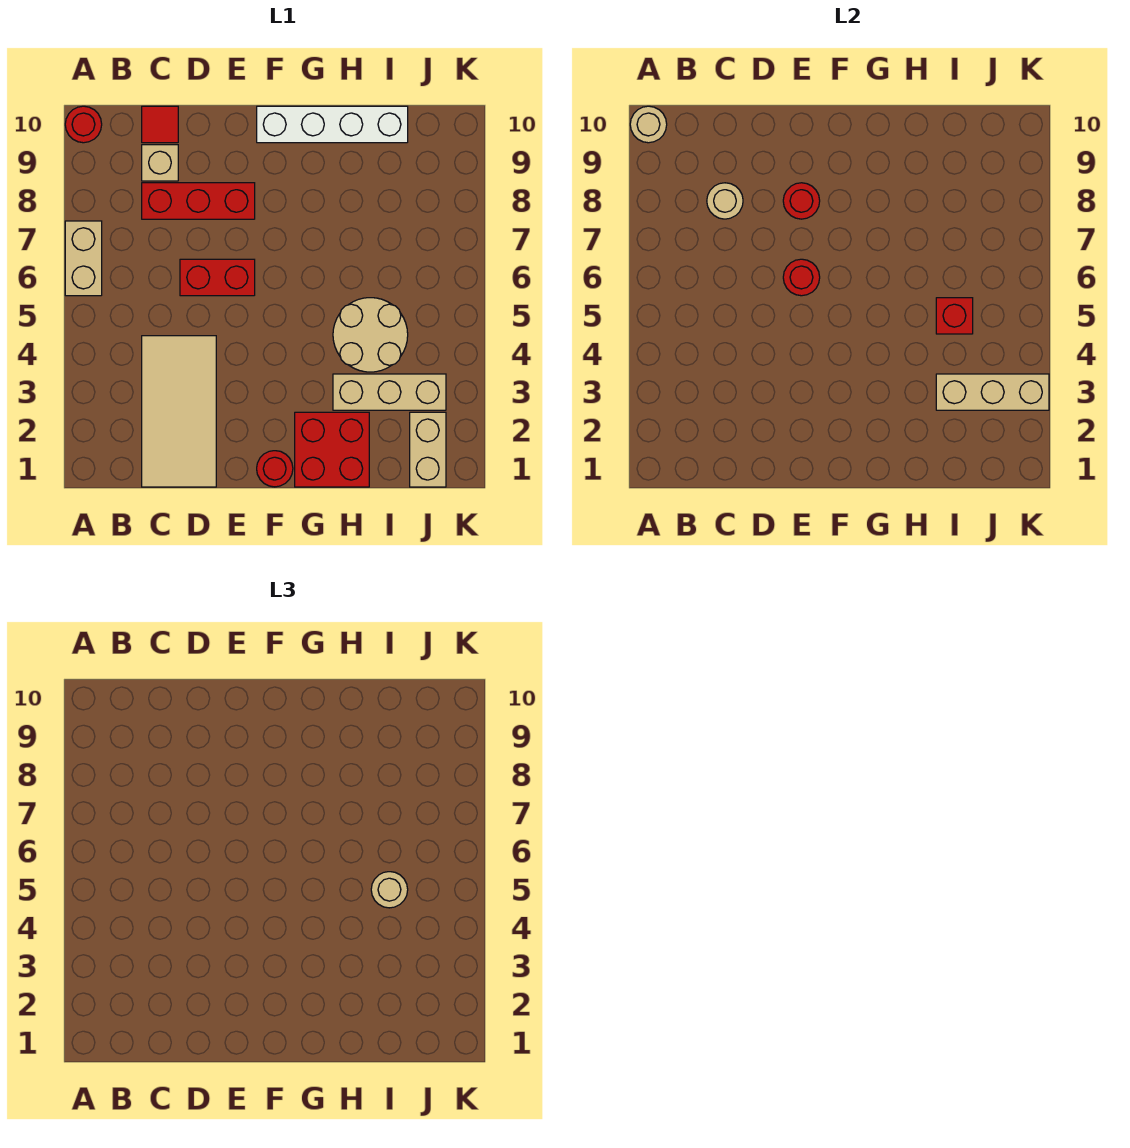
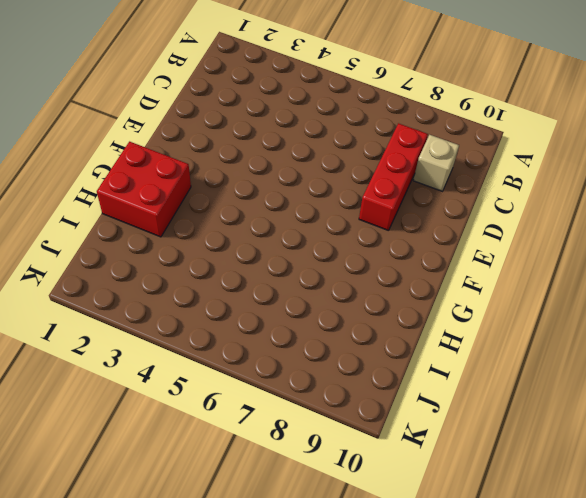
none -> tan brick A6:A7 level 1
none -> red round brick A10 level 1
none -> tan tile C1:D4 level 1

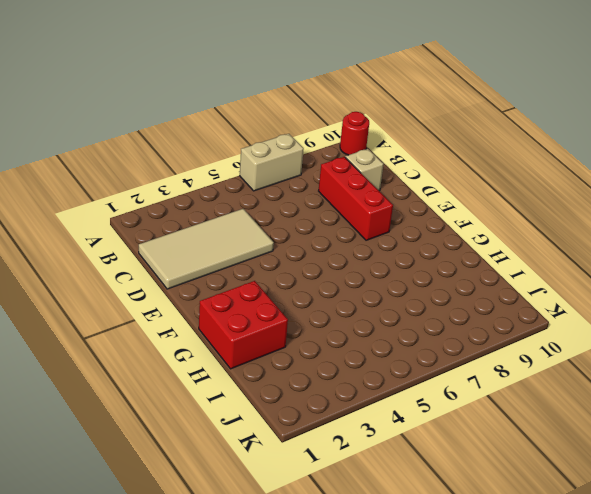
none -> red tile C10 level 1
none -> red brick D6:E6 level 1
none -> red round brick F1 level 1

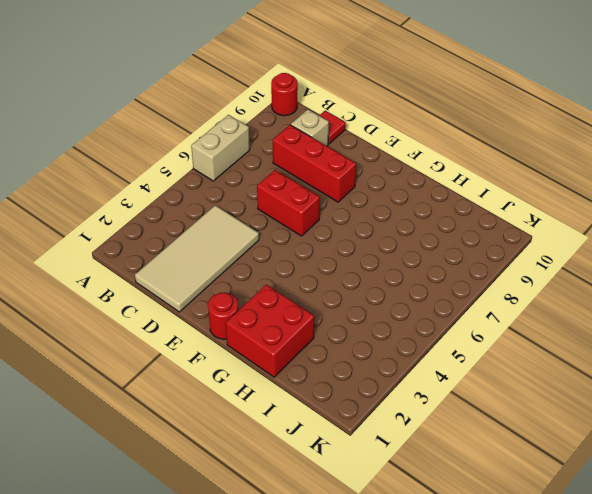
none -> white brick F10:I10 level 1
none -> tan brick H3:J3 level 1
none -> tan round brick H4:I5 level 1

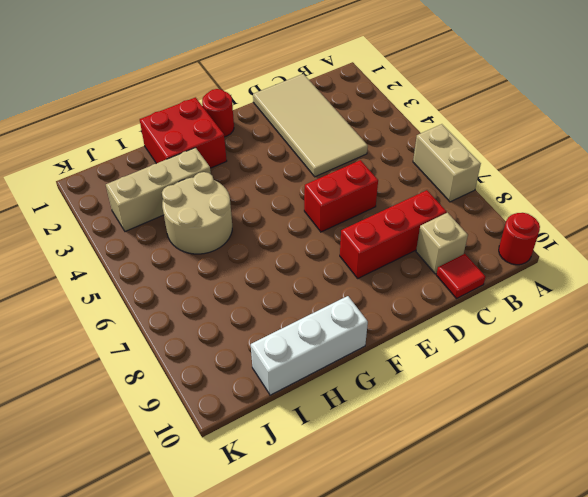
white brick G10:I10 level 1 -> white brick F10:I10 level 1
none -> tan brick J1:J2 level 1
none -> tan round brick A10 level 2
none -> tan round brick C8 level 2

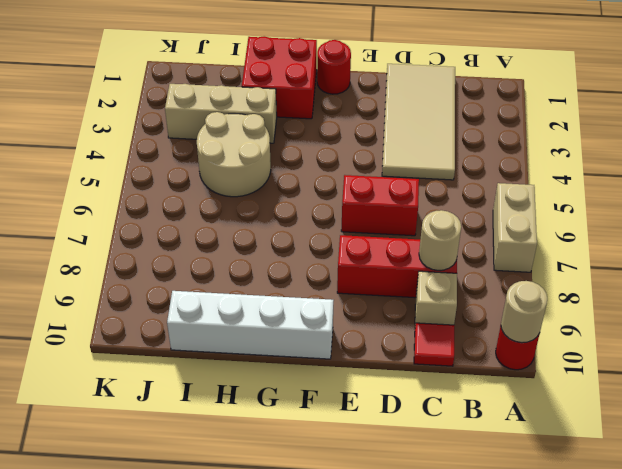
none -> tan brick J1:J2 level 1
none -> red round brick E6 level 2
none -> red round brick E8 level 2

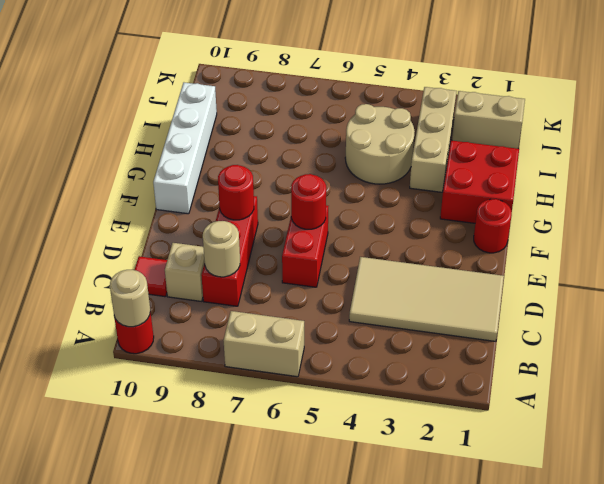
none -> tan brick I3:K3 level 2
none -> red brick I5 level 2
none -> tan round brick I5 level 3

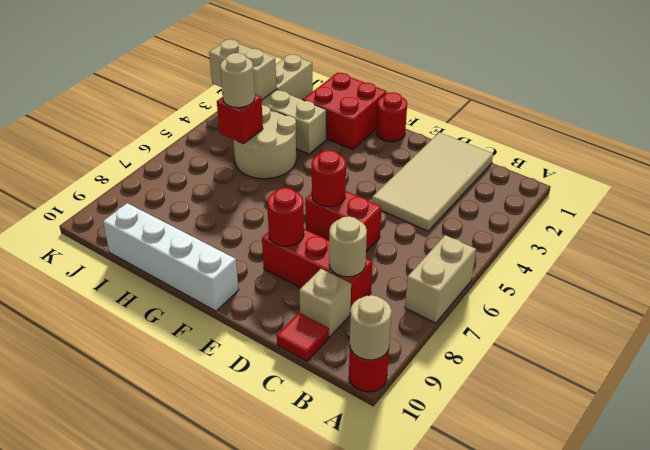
tan brick J3:K3 level 2 -> tan brick I3:K3 level 2

